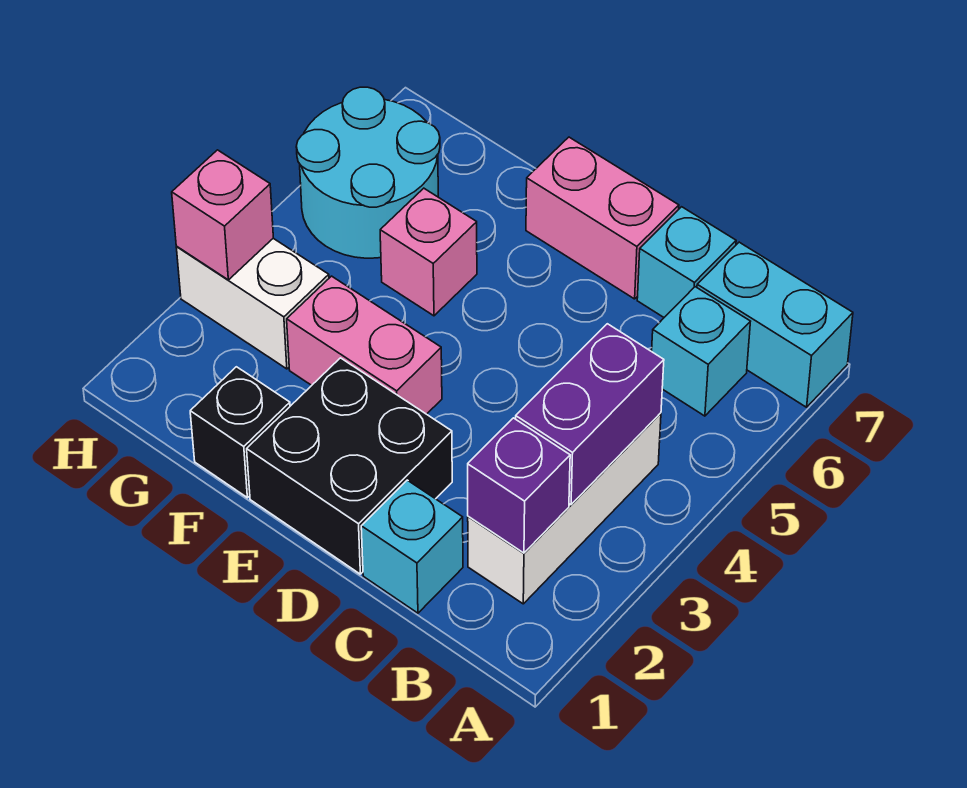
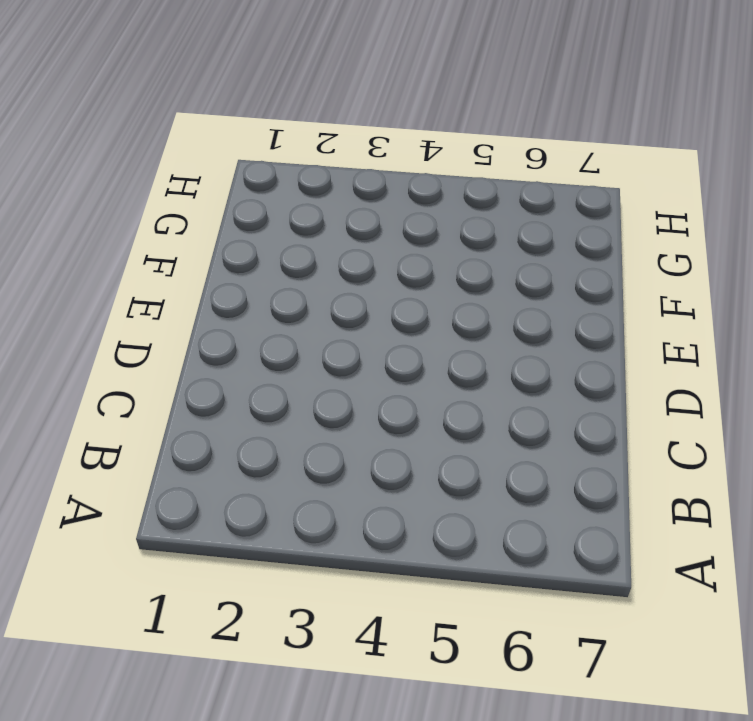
none -> cyan brick A7:B7 level 1
none -> white brick B2:B4 level 1
none -> cyan brick B6 level 1

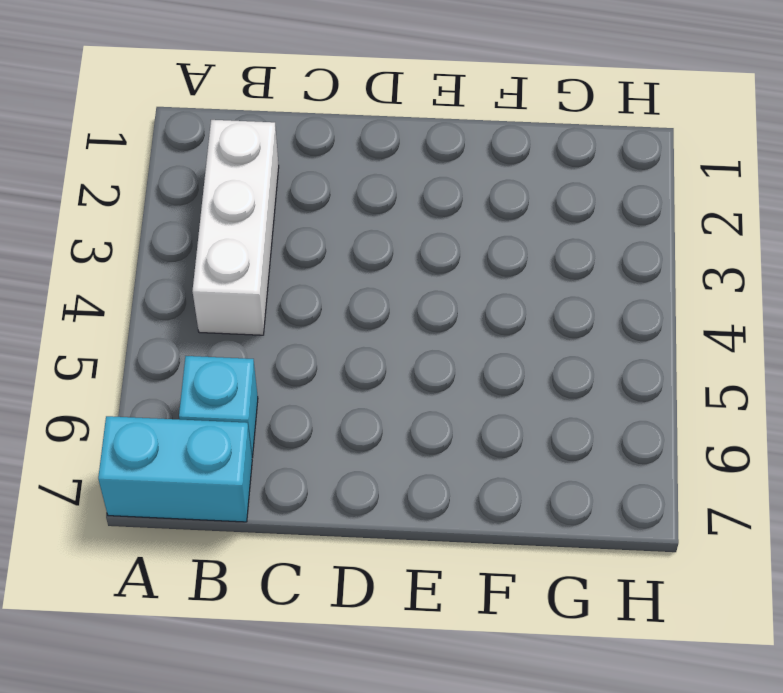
none -> cyan brick C1 level 1
none -> cyan brick C7 level 1
none -> black brick D1:E2 level 1

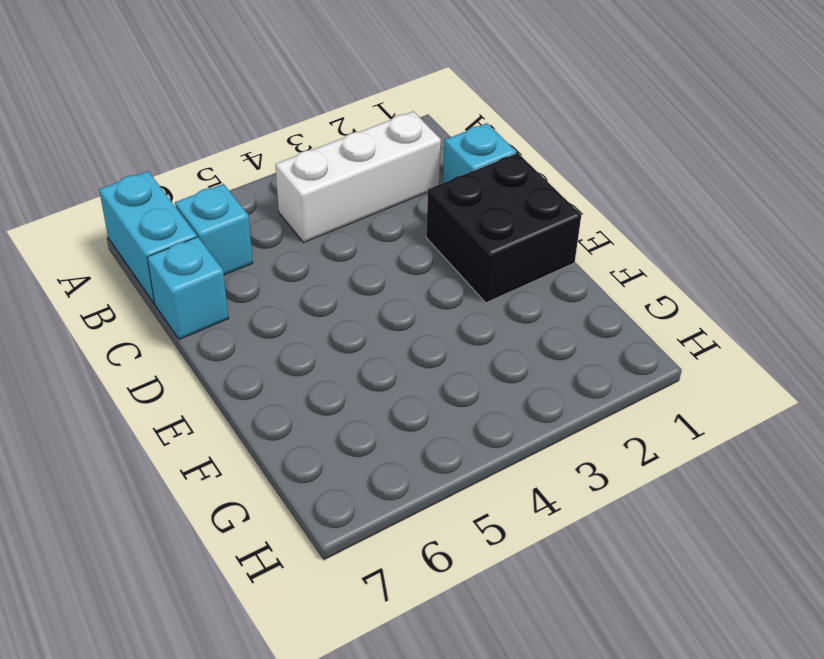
none -> pink brick D7:E7 level 1
none -> pink brick E3:F3 level 1
none -> black brick F1 level 1

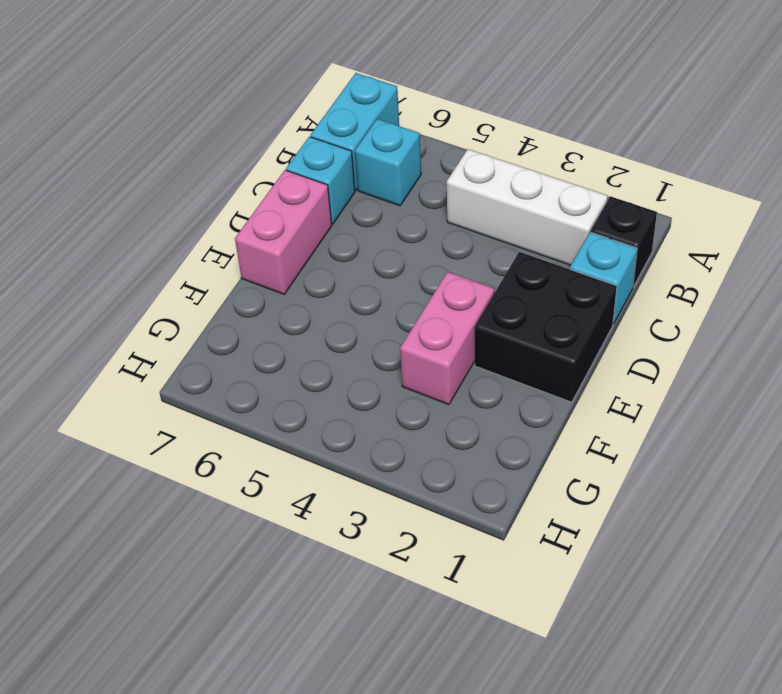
black brick B1 level 1 -> black brick F1 level 1
none -> pink brick F5 level 1
none -> white brick G3:H3 level 1
none -> cyan round brick G5:H6 level 1

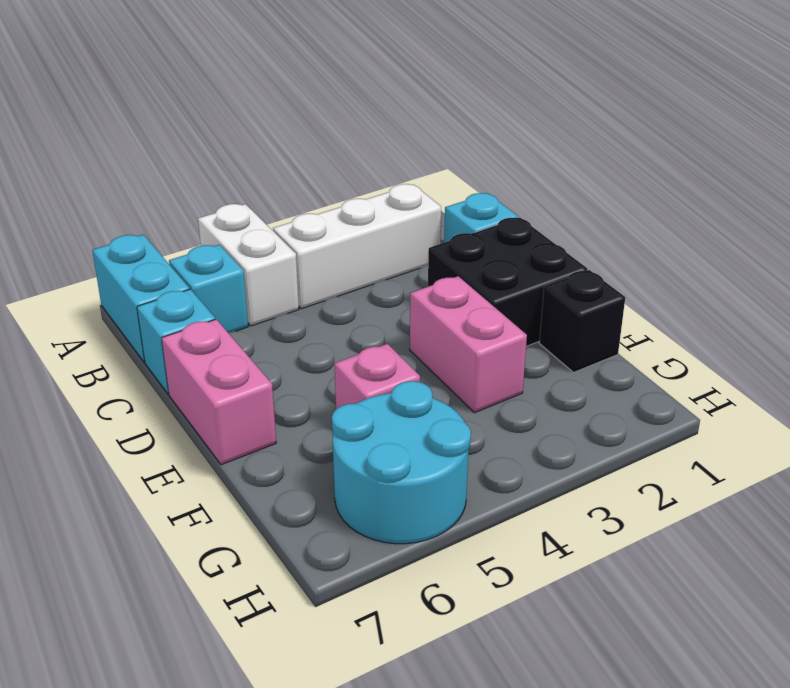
white brick A5:B5 level 1 -> white brick G3:H3 level 1
none -> purple brick B2 level 2
none -> purple brick B3:B4 level 2
none -> pink brick H3 level 2

